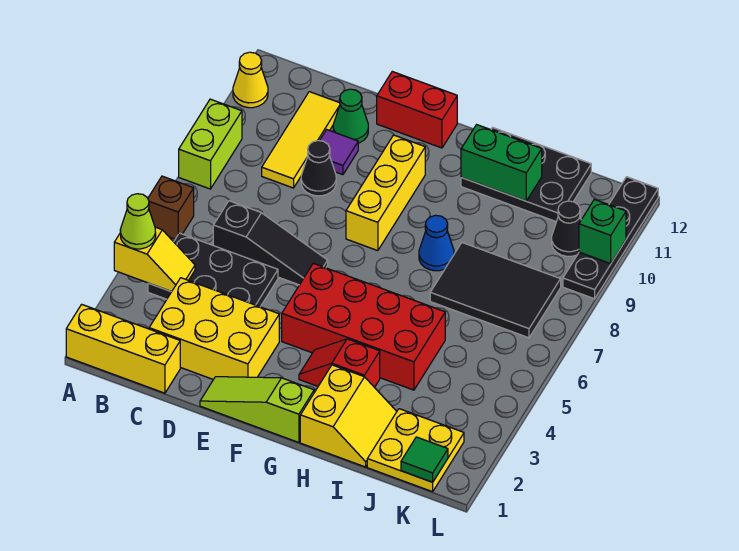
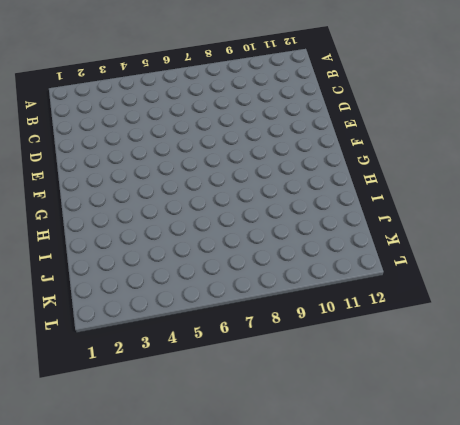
none -> yellow brick A1:C1 level 1
none -> brown brick A6 level 1
none -> lime brick A8:A9 level 1

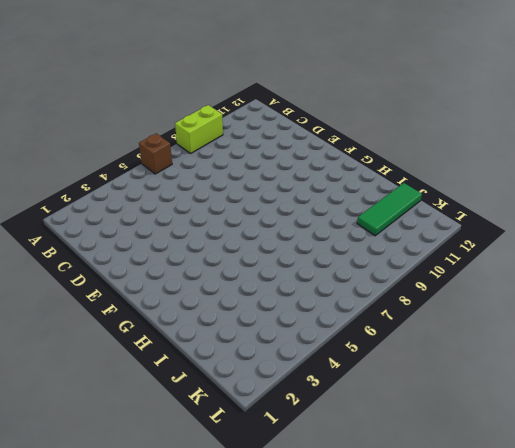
green tile J10:J12 level 1 -> black plate H11:J12 level 1
none -> yellow brick A1:C1 level 1
none -> yellow cone A11 level 1
none -> black plate B4:D5 level 1

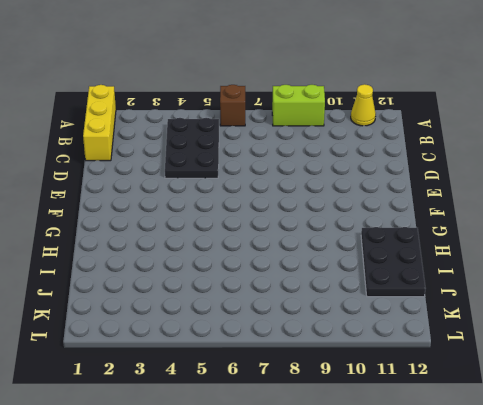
none -> yellow brick C2:E3 level 1
none -> black slope C6:E6 level 1 top C
none -> yellow tile C9:C11 level 1

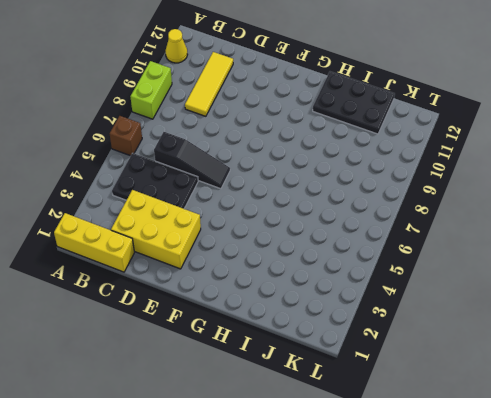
none -> black cone D9 level 1
none -> purple tile D10 level 1
none -> green cone D11 level 1

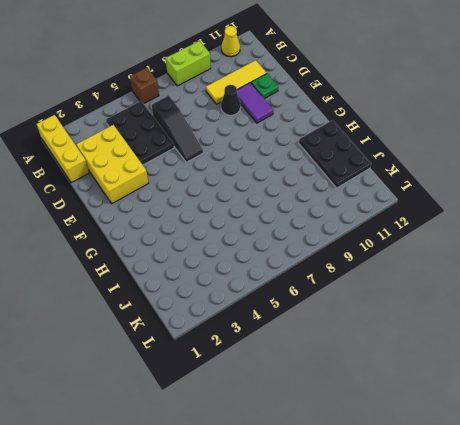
purple tile D10:E10 level 1 -> purple tile D10 level 1
green plate D11 level 1 -> green cone D11 level 1
none -> lime slope E1:G1 level 1 top G
none -> red brick E12:F12 level 1
none -> red brick F4:I5 level 1

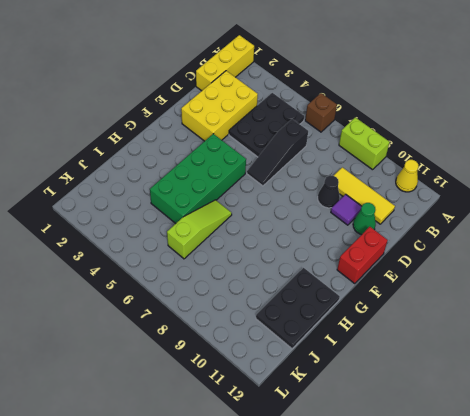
green brick F4:I5 level 1 -> red brick F4:I5 level 1
lime slope H6:J6 level 1 top J -> lime slope E1:G1 level 1 top G
none -> yellow brick F8:F10 level 1
none -> red slope G3:H3 level 1 top H
none -> yellow slope H1:I2 level 1 top H

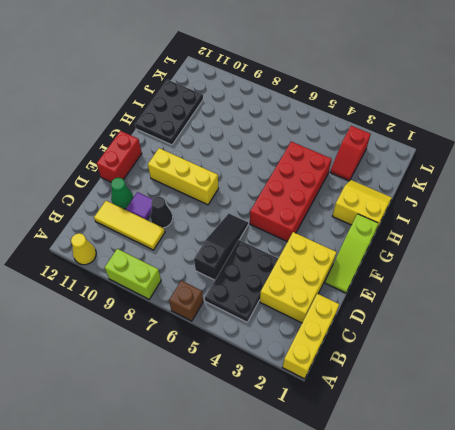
red slope J3:K3 level 1 top K -> red slope G3:H3 level 1 top H
none -> blue cone H8 level 1
none -> black tile I7:K8 level 1
none -> yellow plate J1:K2 level 1

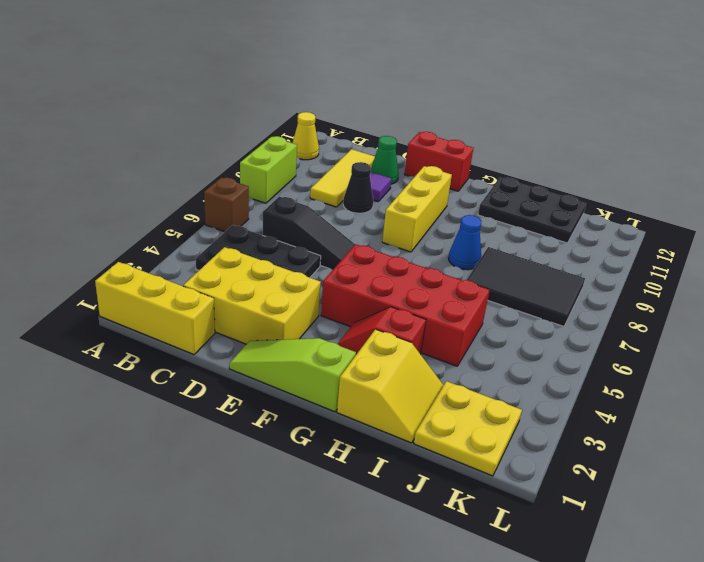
none -> black cone K10 level 1
none -> black plate L9:L12 level 1
none -> yellow slope A4:B4 level 2 top A

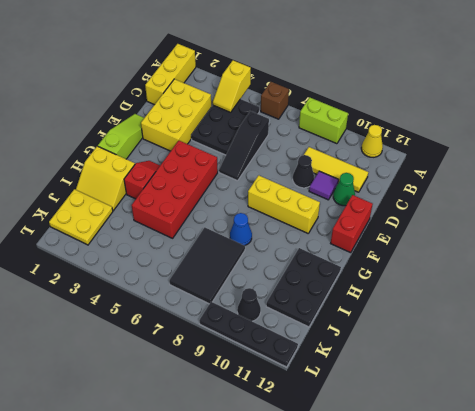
none -> green brick H11:I11 level 2
none -> green tile K1 level 2
none -> green brick L10 level 2

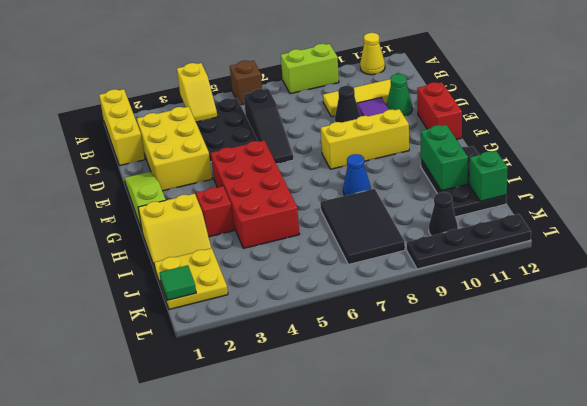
green brick J12 level 2 -> green brick L10 level 2
none -> lime cone A4 level 3

